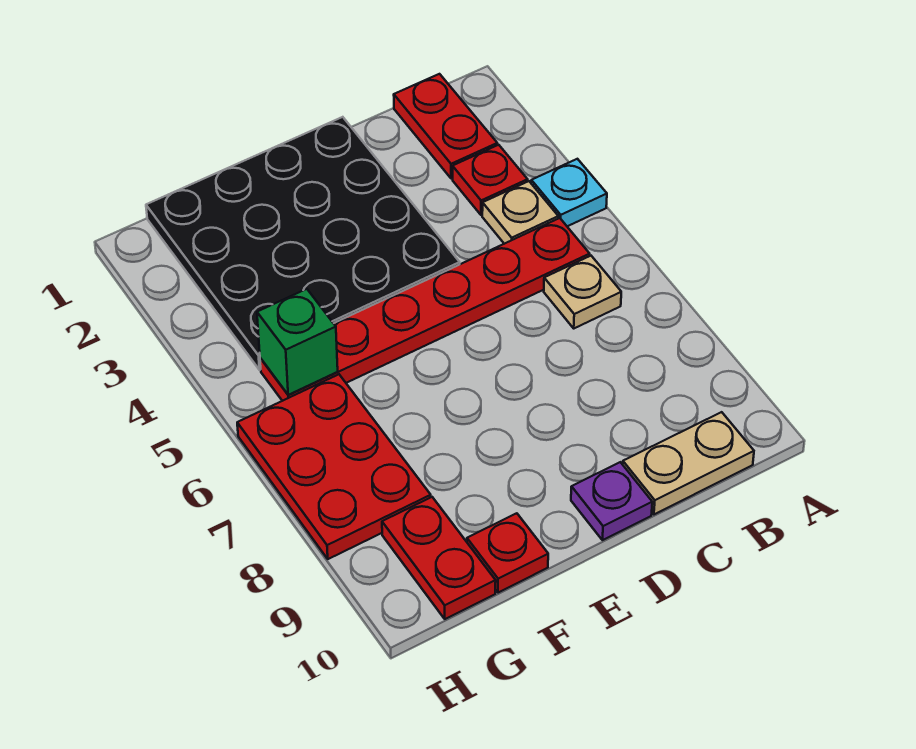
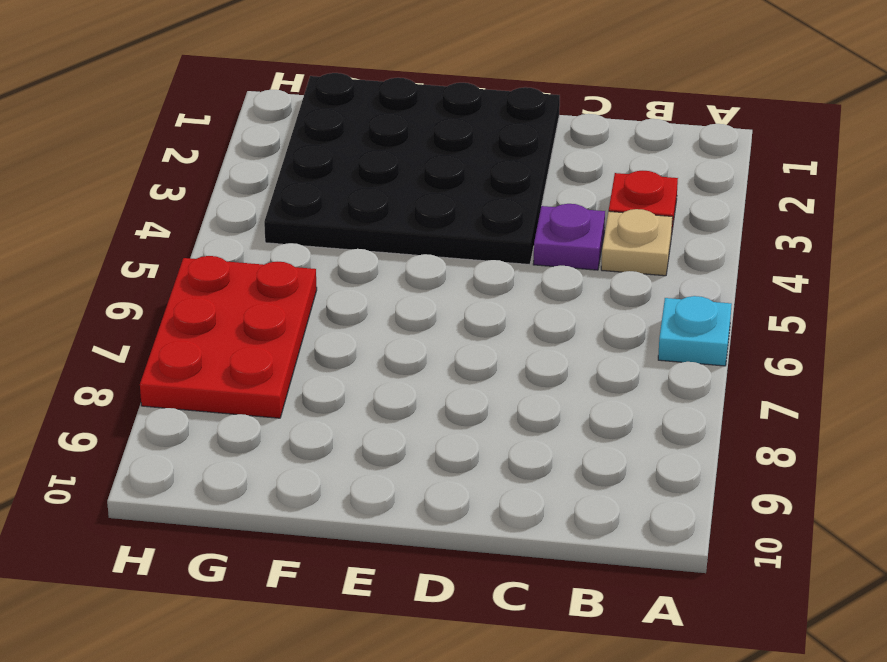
cyan plate A6 level 1 -> cyan plate A4 level 1
purple plate C4 level 1 -> purple plate D10 level 1
none -> red plate B1:B2 level 1
none -> red plate B5:G5 level 1
none -> tan plate B6 level 1

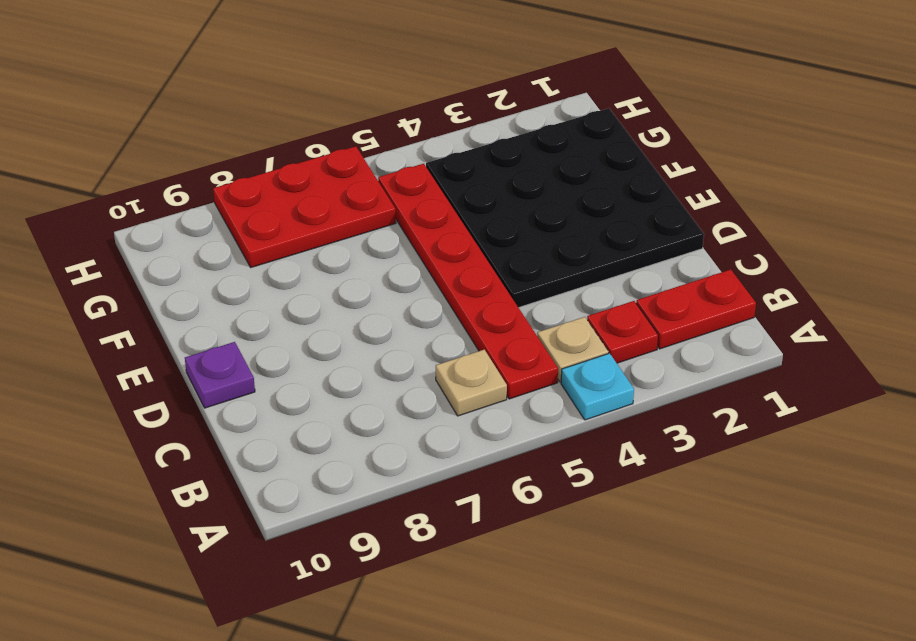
none -> tan plate B10:C10 level 1
none -> red plate F10 level 1
none -> red plate G9:G10 level 1

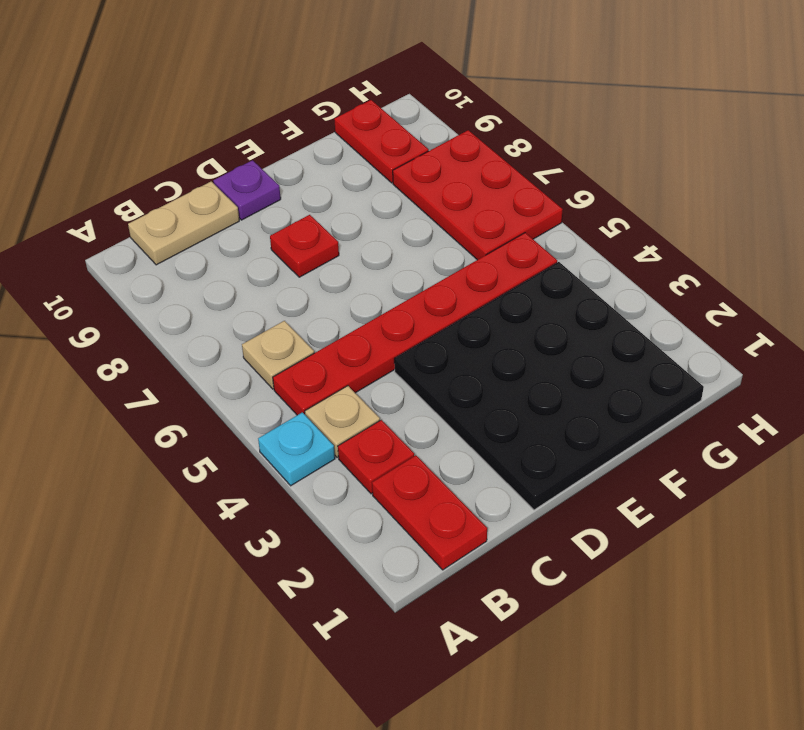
red plate D8 level 1 -> red plate F10 level 1
none -> green brick G5 level 2

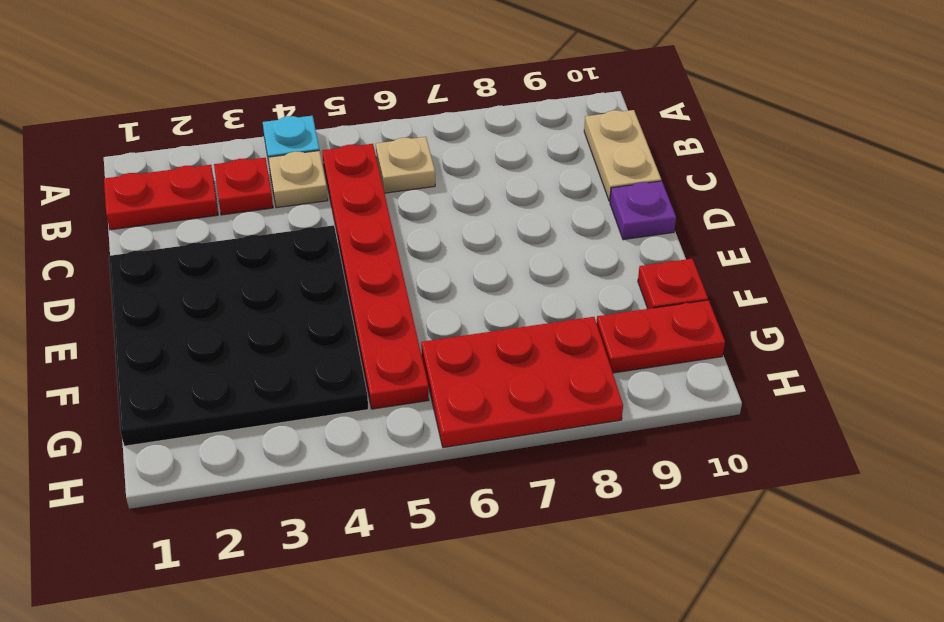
none -> green brick G5 level 2

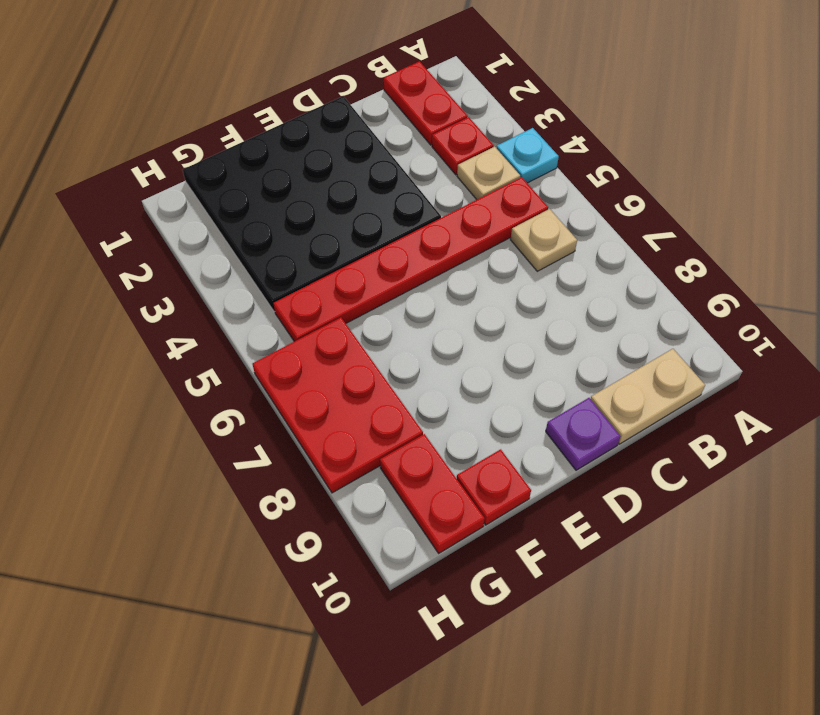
none -> green brick G5 level 2

